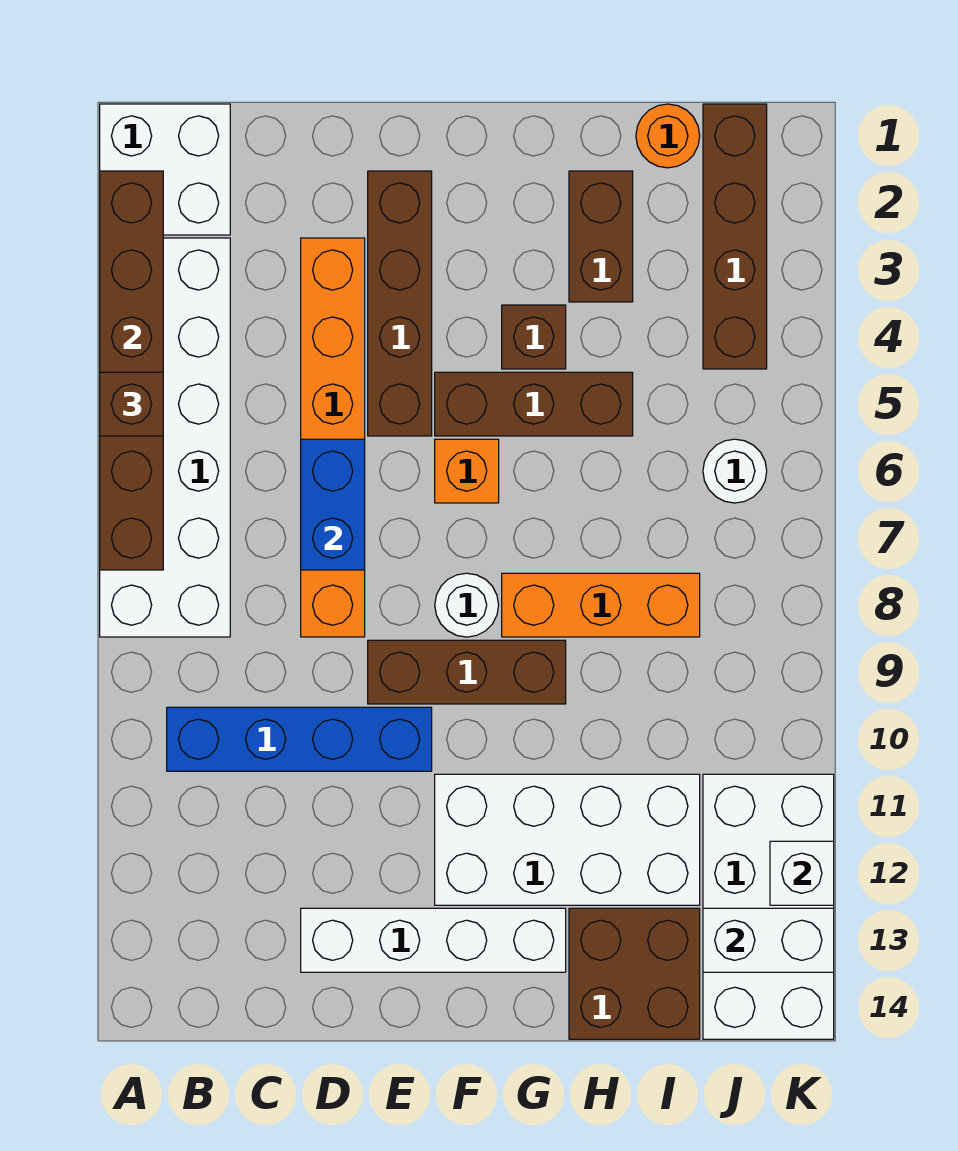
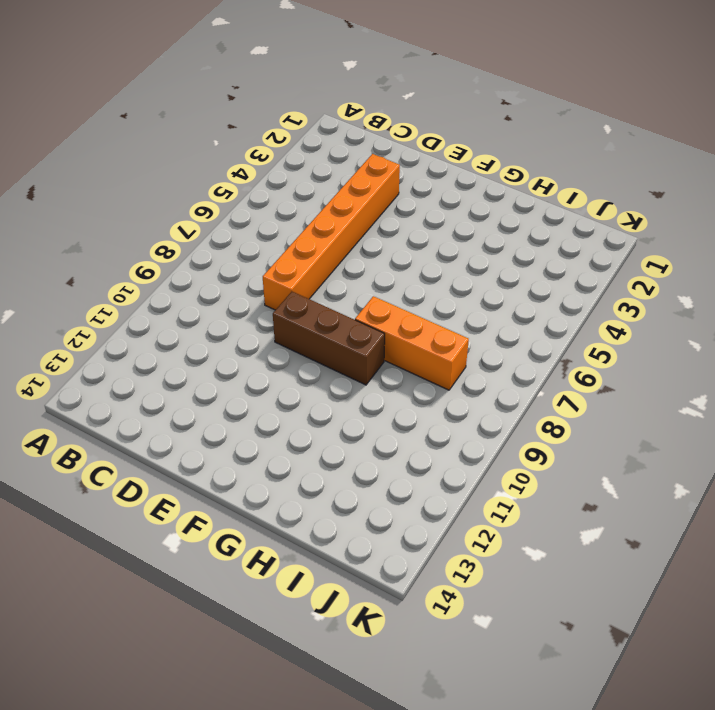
none -> white brick A1:B2 level 1
none -> white brick A3:B8 level 1
none -> blue brick B10:E10 level 1

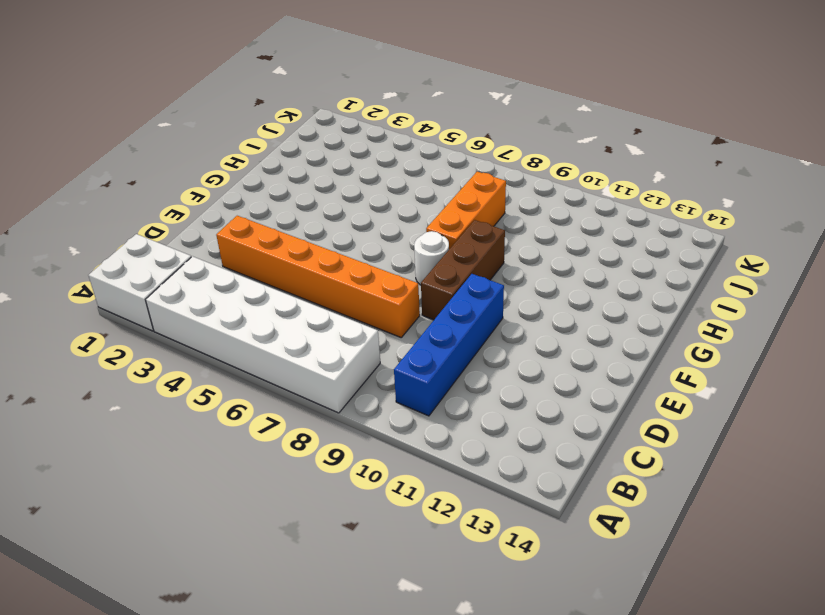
none -> white brick D13:G13 level 1
none -> brown brick E2:E5 level 1
none -> brown brick F5:H5 level 1

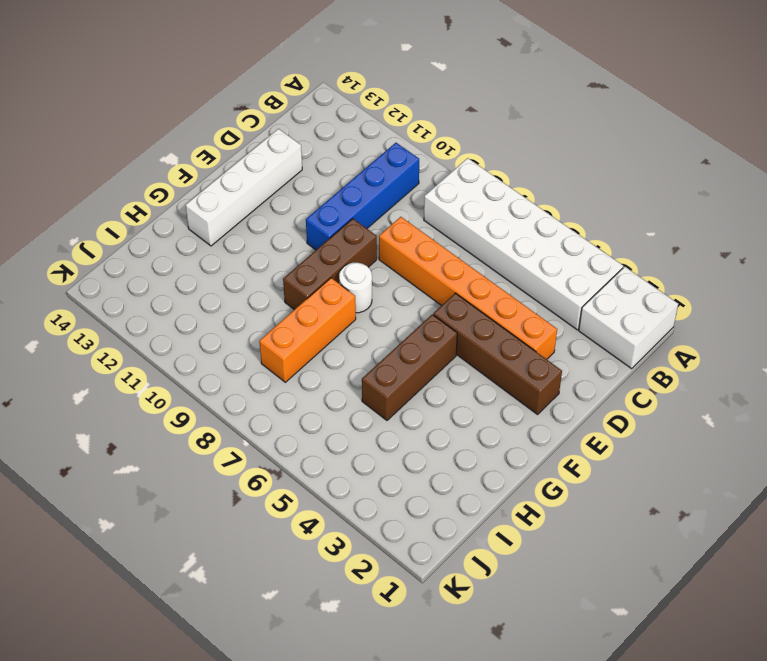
none -> orange brick F6 level 1
none -> white brick F11:I12 level 1
none -> brown brick G4 level 1

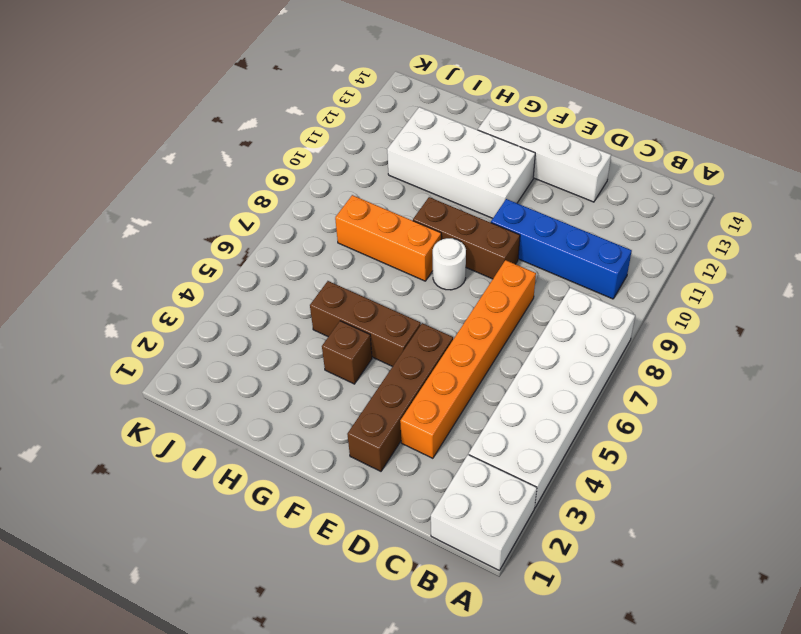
none -> orange brick F6 level 1
none -> brown brick H2:H3 level 1
none -> brown brick H13:I14 level 1

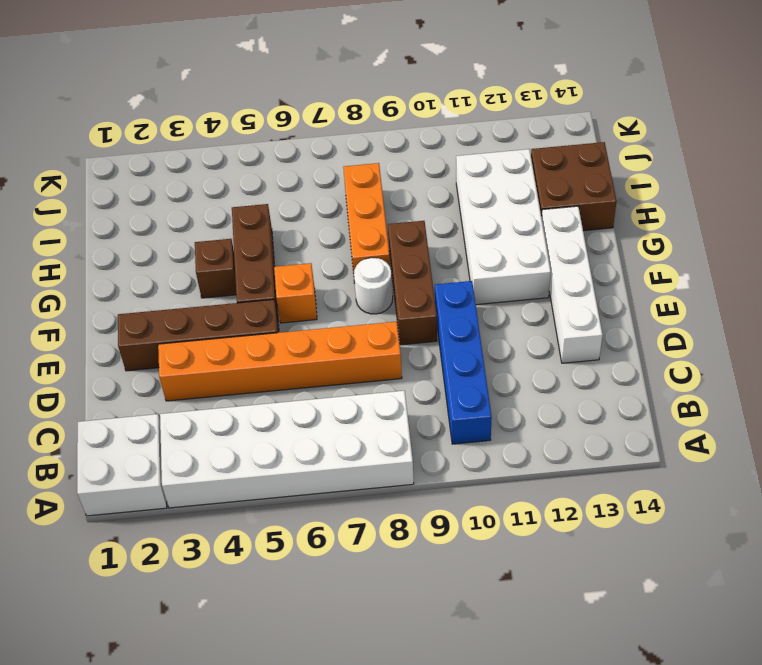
none -> brown brick H2:H3 level 1
none -> orange round brick I1 level 1
none -> brown brick J1:J4 level 1

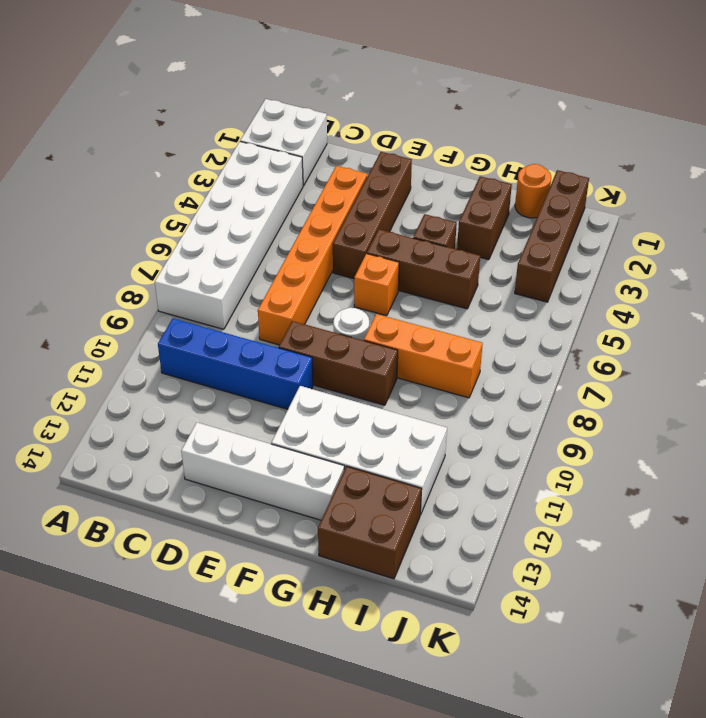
none -> white round brick J6 level 1
none -> white brick J11:K14 level 1
none -> brown brick A2:A7 level 2

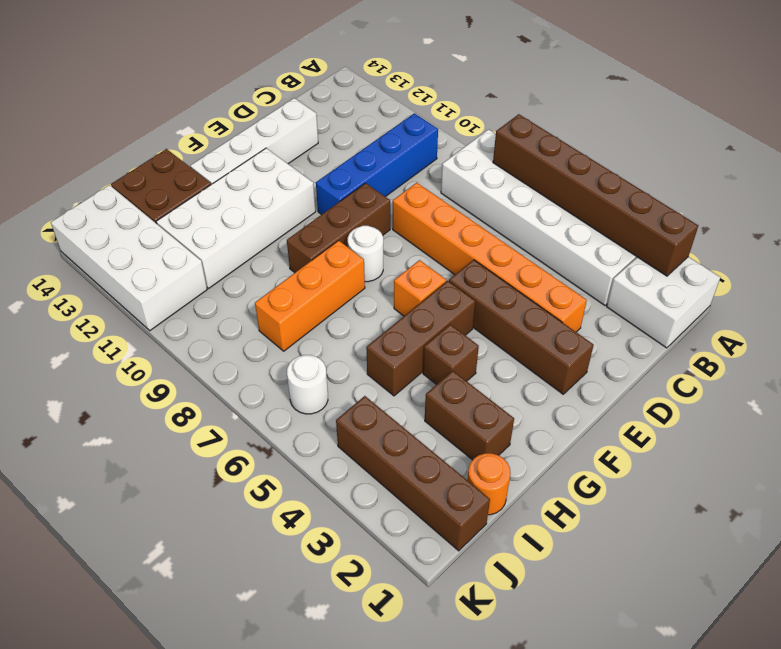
none -> blue brick D6:D7 level 2
none -> white brick J13:K13 level 2
none -> white brick K12 level 2

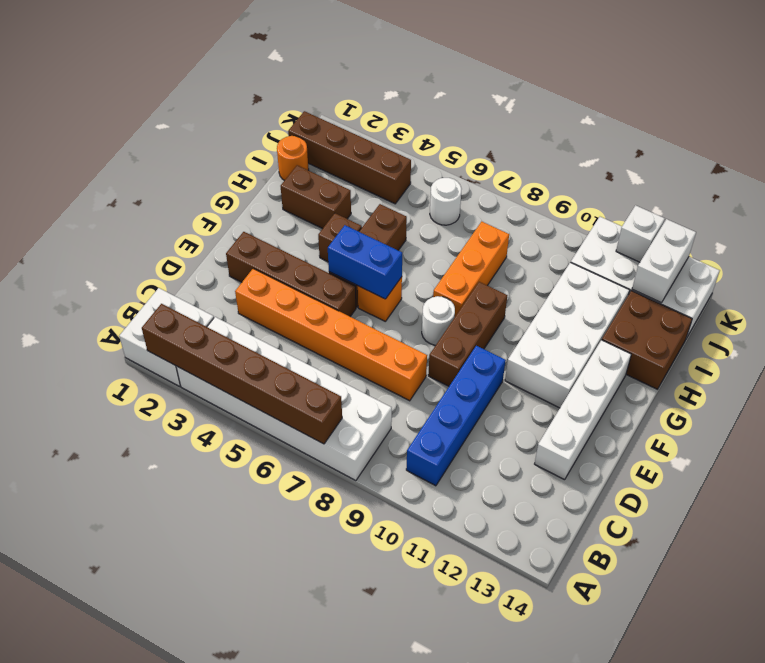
blue brick F5:F6 level 2 -> blue brick D6:D7 level 2
none -> brown brick A5 level 3

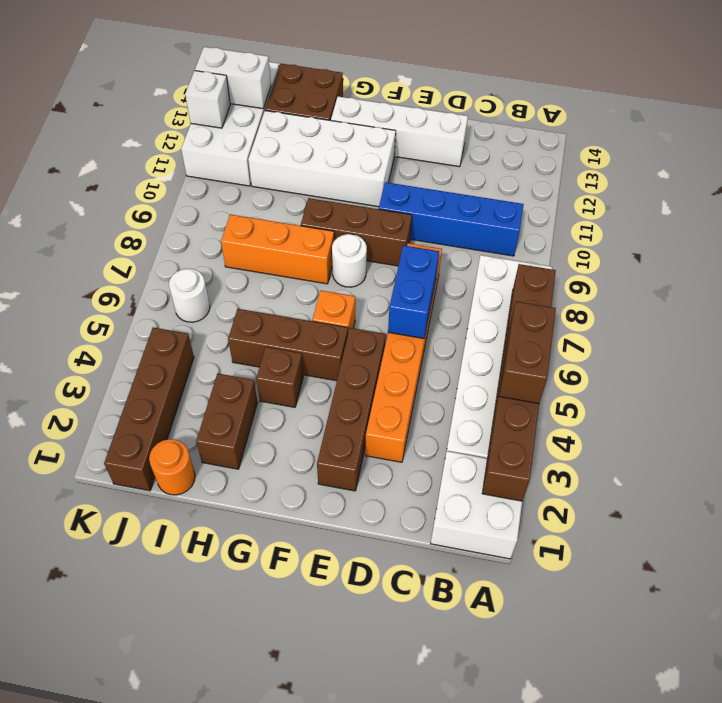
brown brick A4:A5 level 3 -> brown brick A5 level 3

